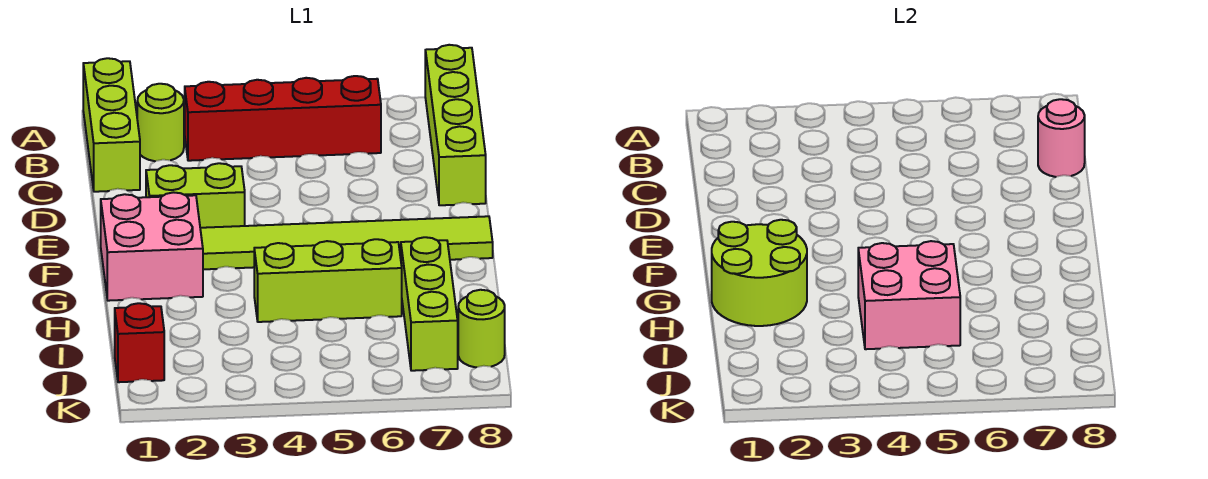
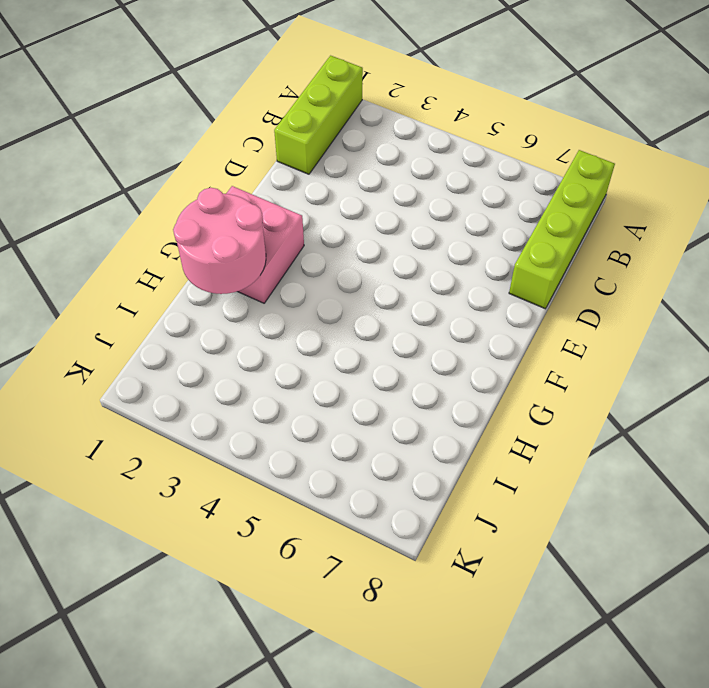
pink round brick G1:H2 level 2 -> lime round brick G1:H2 level 2
none -> lime round brick B2 level 1
none -> red brick B3:B6 level 1
none -> lime brick E2:E3 level 1

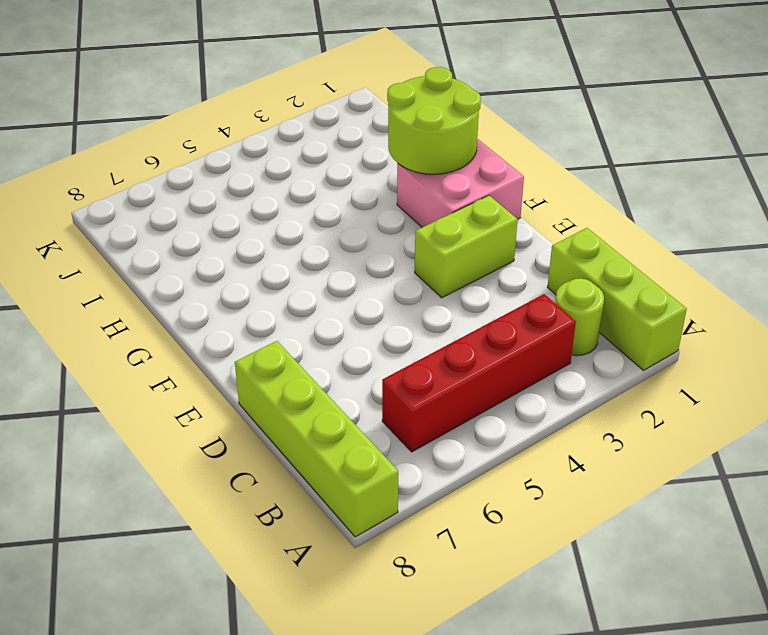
none -> lime tile F3:F8 level 1
none -> lime brick H4:H6 level 1
none -> lime brick H7:J7 level 1

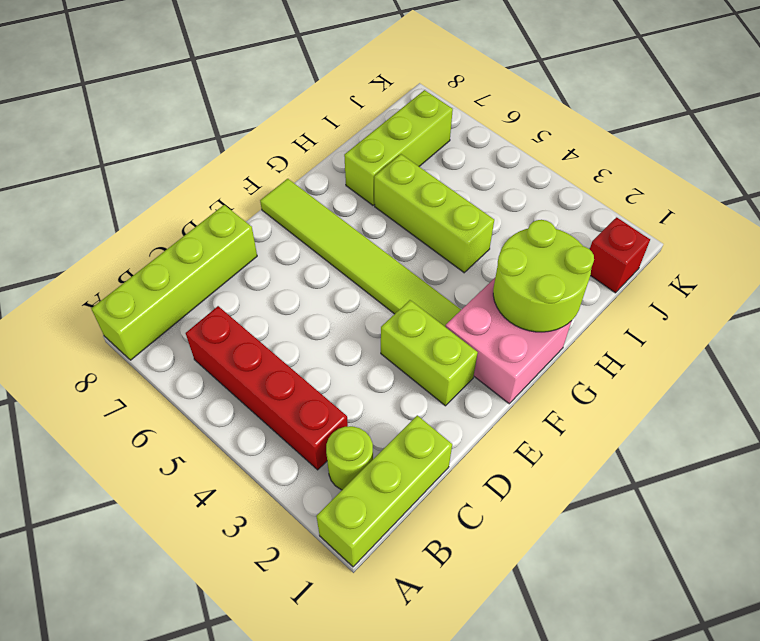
none -> lime round brick J8 level 1
none -> pink round brick C8 level 2
none -> pink brick H4:I5 level 2

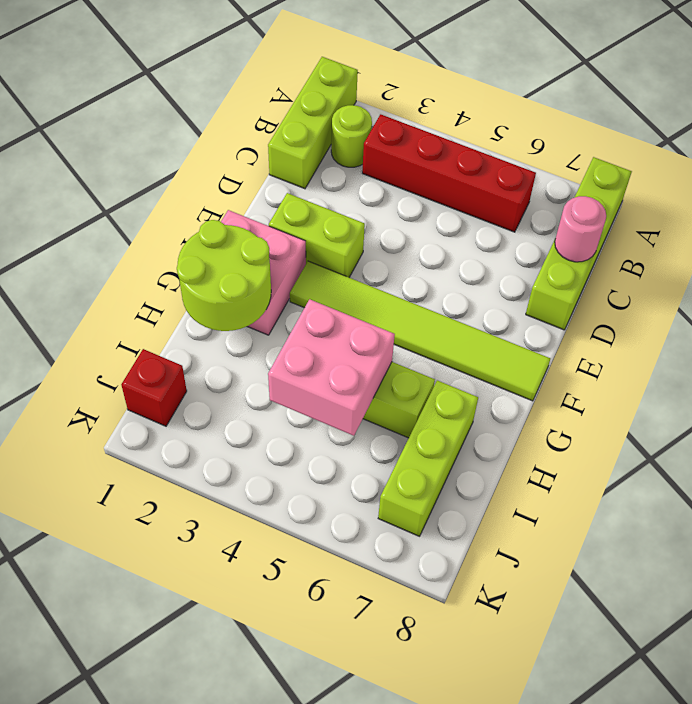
none -> lime round brick J8 level 1

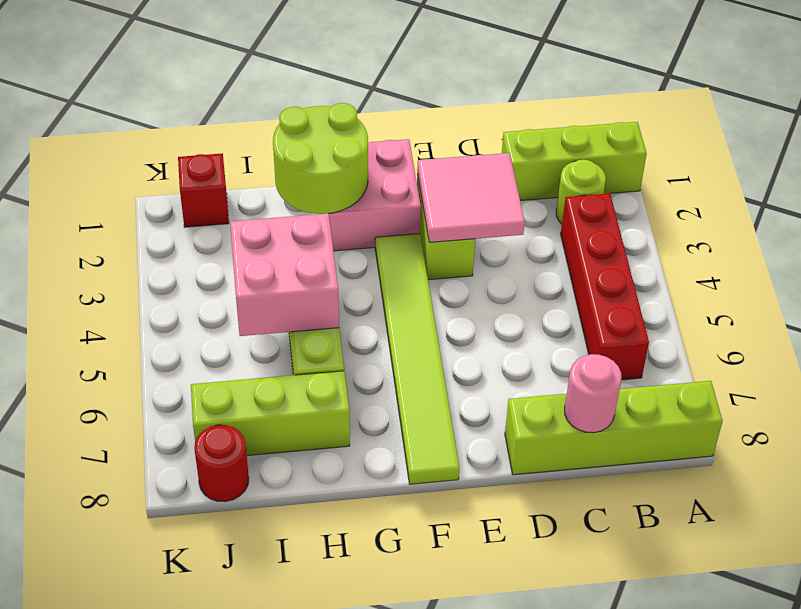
pink tile D2:E3 level 2 -> none
red round brick J8 level 1 -> lime round brick J8 level 1

